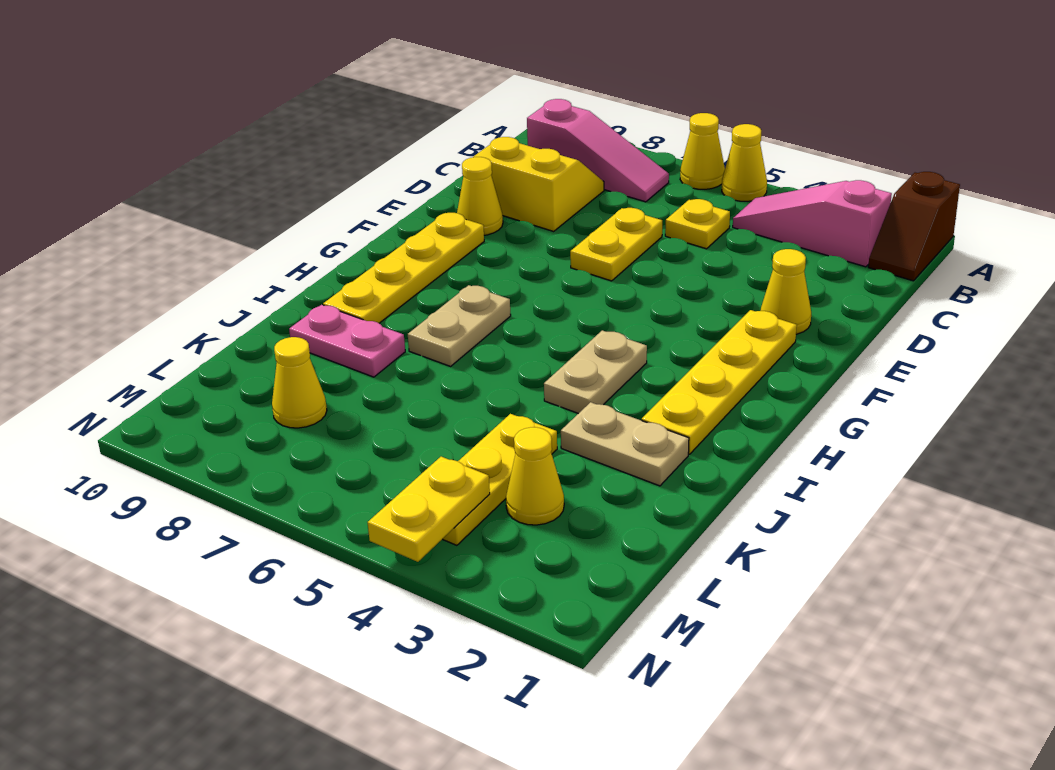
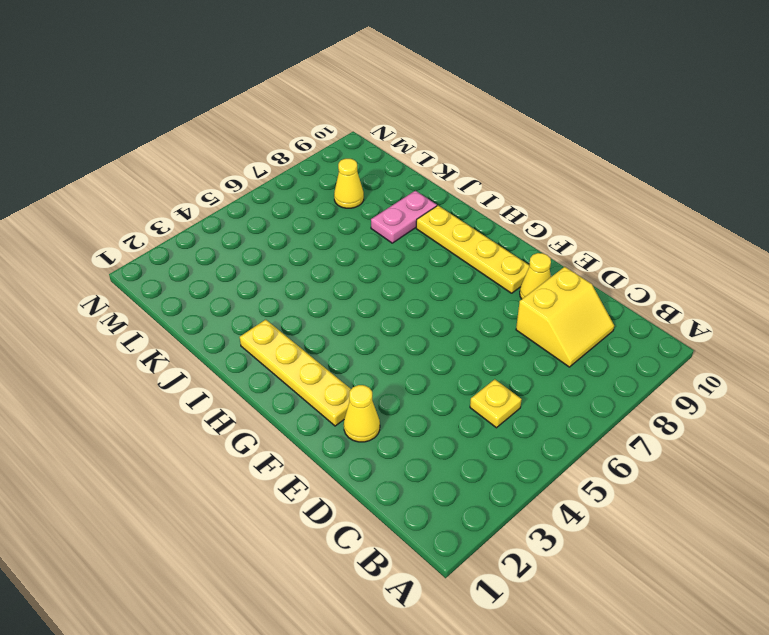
none -> brown slope A1:B1 level 1 top A
none -> yellow cone A5 level 1
none -> yellow cone A6 level 1

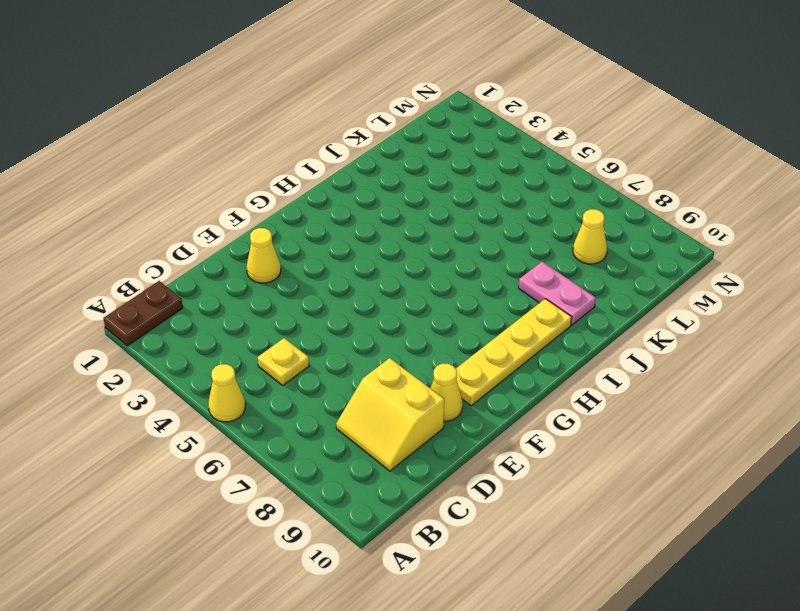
brown plate A1:B1 level 1 -> brown slope A1:B1 level 1 top A
none -> yellow cone A6 level 1
none -> pink slope B2:B4 level 1 top 2
none -> pink slope B7:B9 level 1 top 9

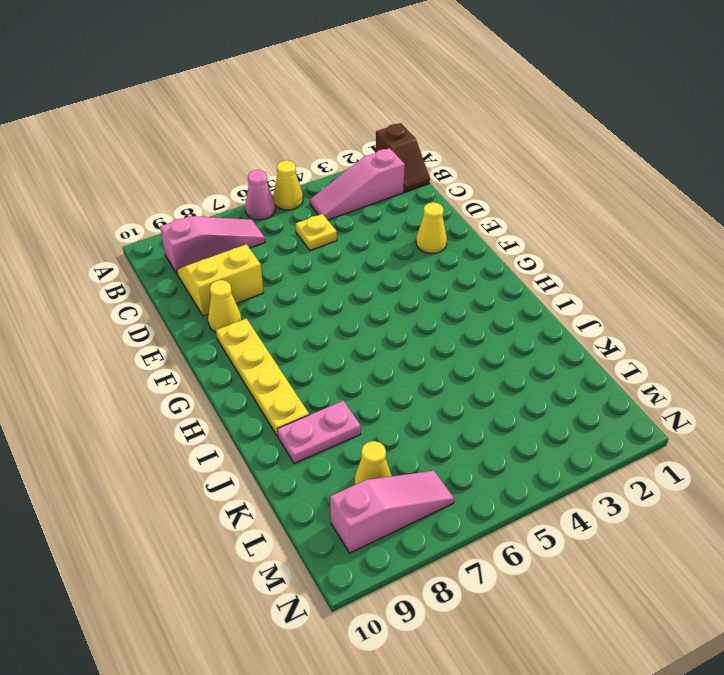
pink cone A6 level 1 -> yellow cone A6 level 1
pink slope M7:M9 level 1 top 9 -> none
none -> yellow plate D6:E6 level 1
none -> yellow plate F2:I2 level 1
none -> tan plate H4:I4 level 1

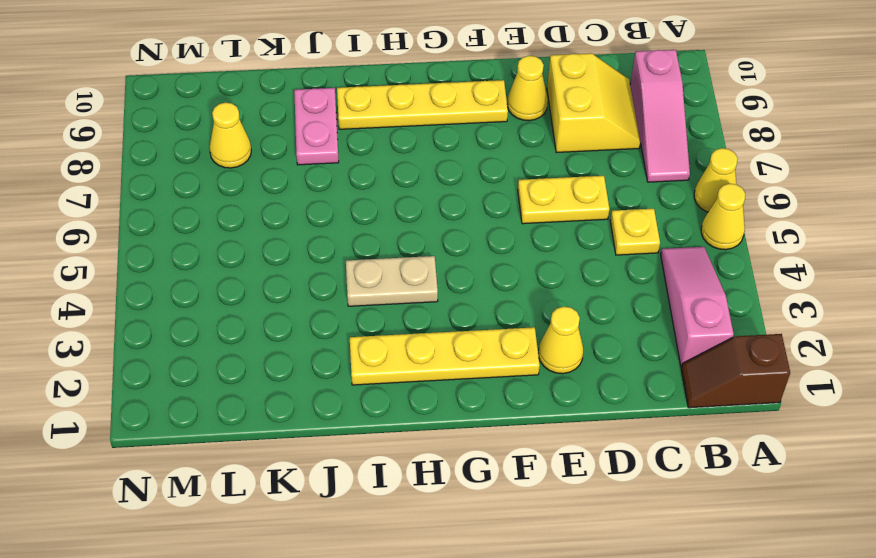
none -> tan plate H7:I7 level 1
none -> tan plate J2:J3 level 1
none -> yellow plate K4:M4 level 1

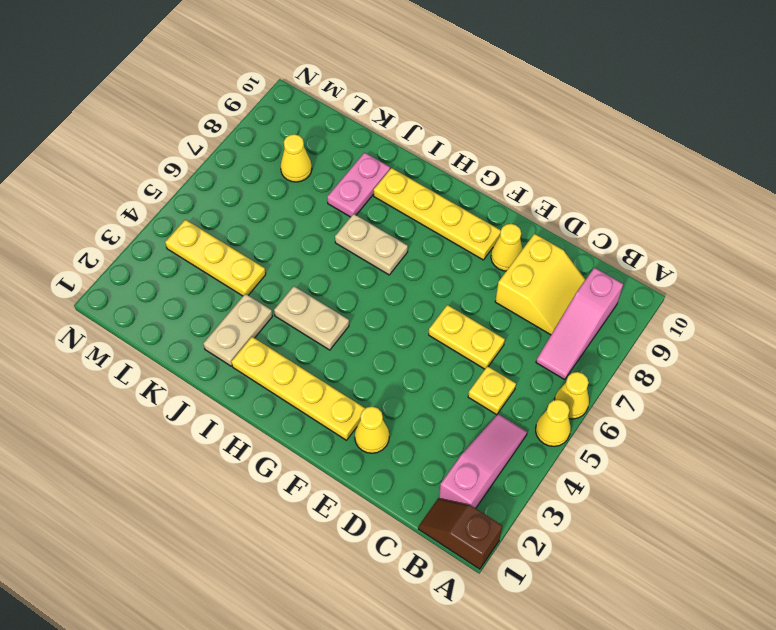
none -> yellow cone L3 level 1
none -> yellow plate M4:N4 level 2

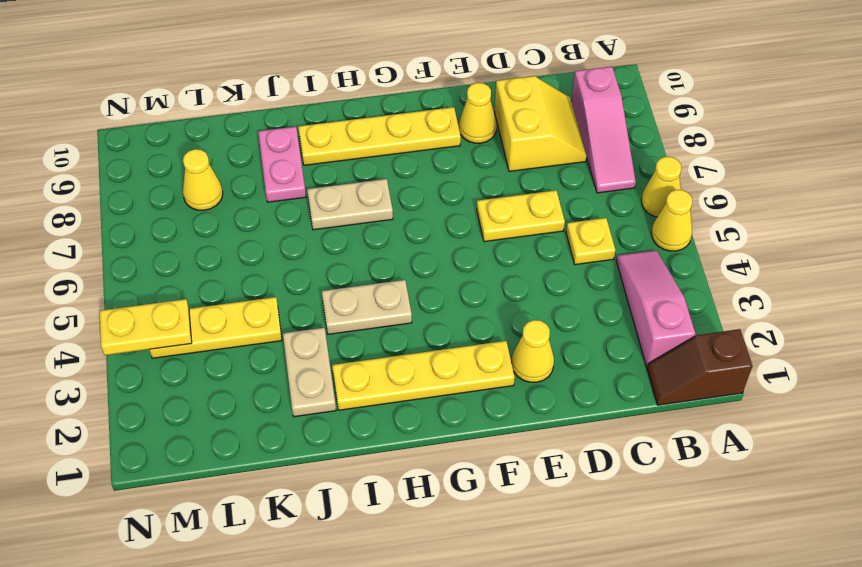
none -> yellow cone L3 level 1

